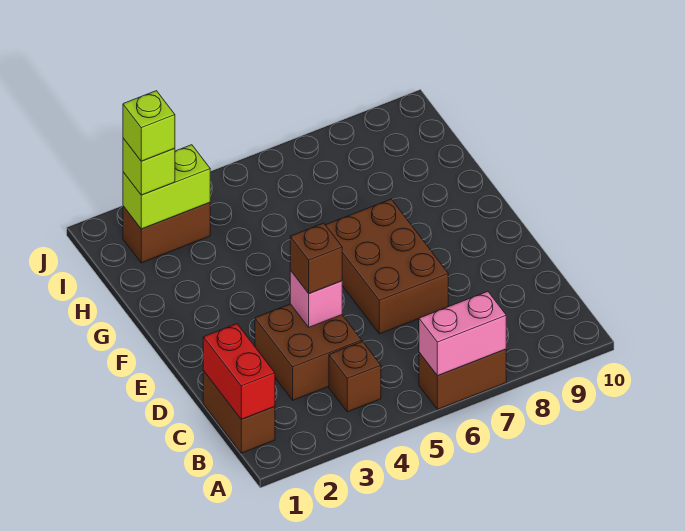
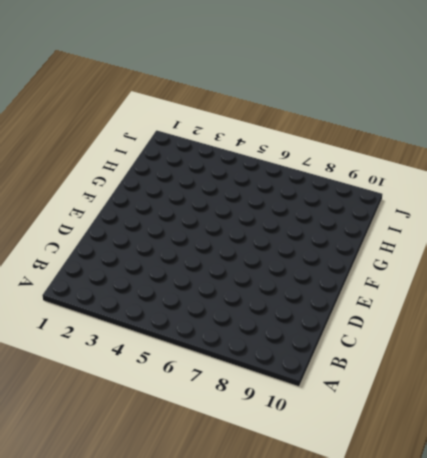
none -> brown brick A6:A7 level 1
none -> brown brick B1:C1 level 1
none -> brown brick B4 level 1

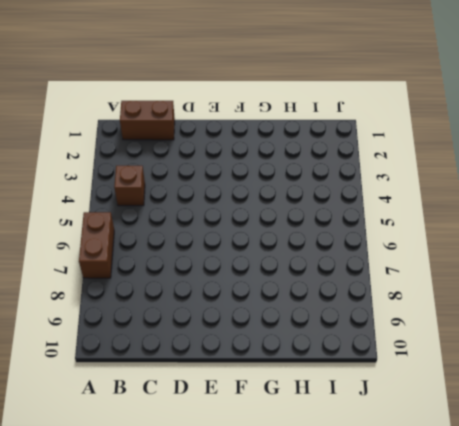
none -> brown brick C3:D4 level 1
none -> brown brick D6:F7 level 1
none -> brown brick I2:I3 level 1

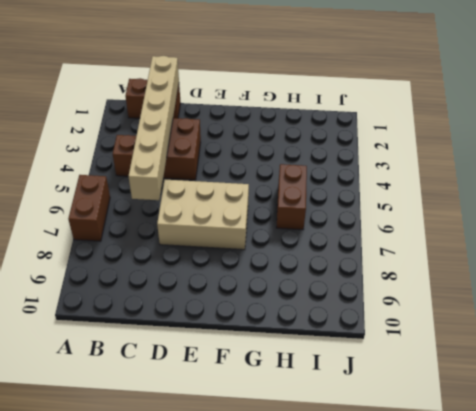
tan brick C1:C6 level 2 -> red brick B1:C1 level 2
tan brick D6:F7 level 1 -> brown brick D6:F7 level 1
brown brick H5:H6 level 1 -> brown brick I2:I3 level 1
none -> pink brick A6:A7 level 2
none -> pink brick D4 level 2
none -> lime brick I2:I3 level 2

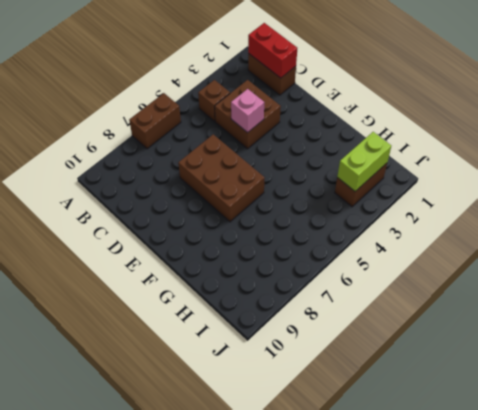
none -> pink brick A6:A7 level 2
none -> brown brick D4 level 3
none -> lime brick I2 level 3

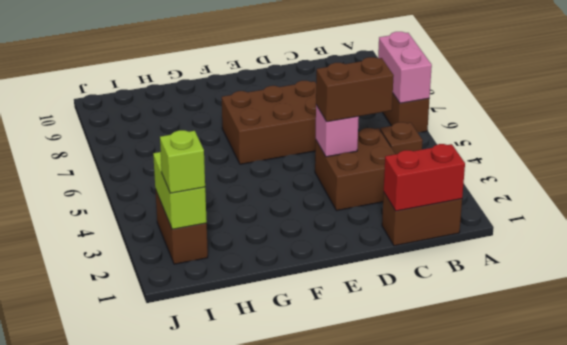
brown brick C4:D4 level 3 -> brown brick D4 level 3
none -> lime brick I2 level 4

